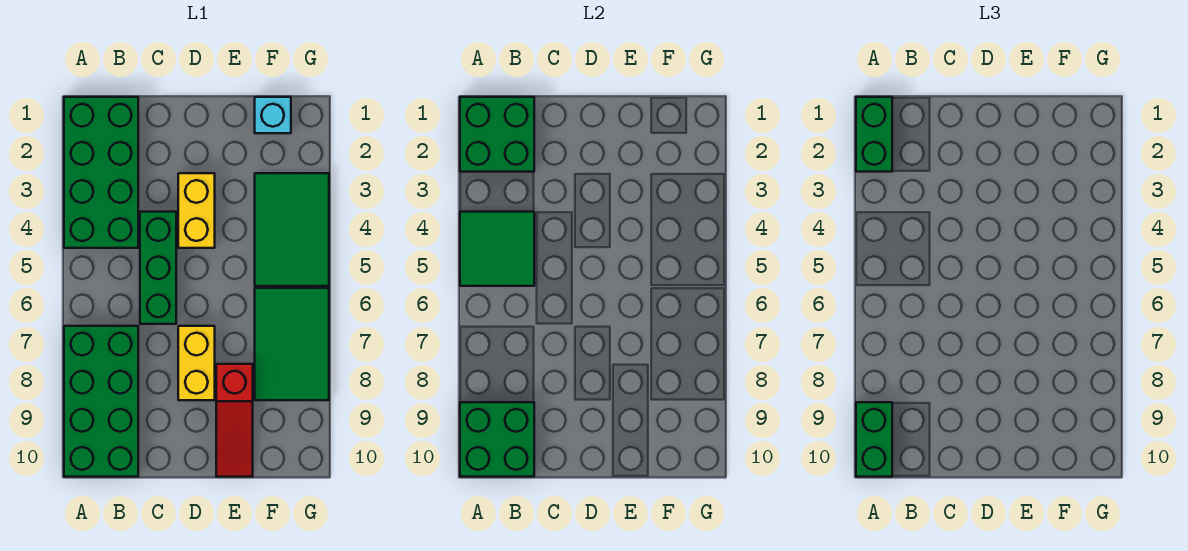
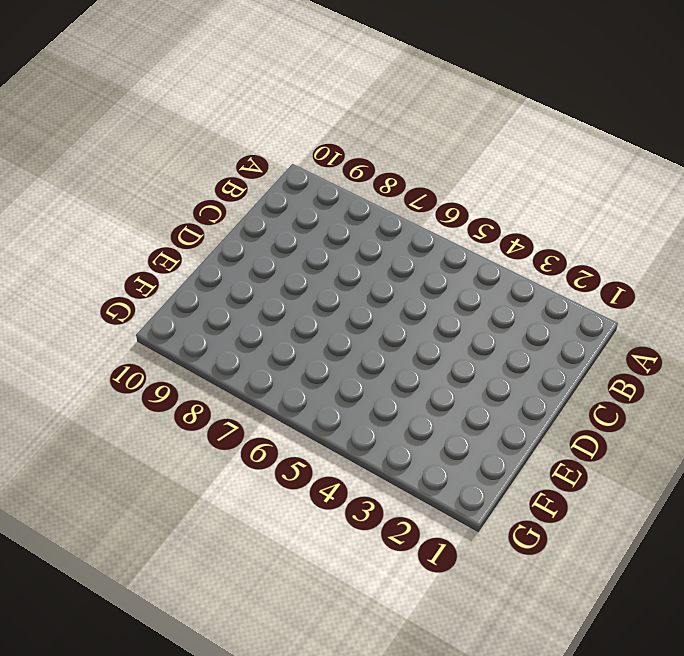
none -> green brick A1:B4 level 1
none -> green brick A7:B10 level 1
none -> green brick C4:C6 level 1

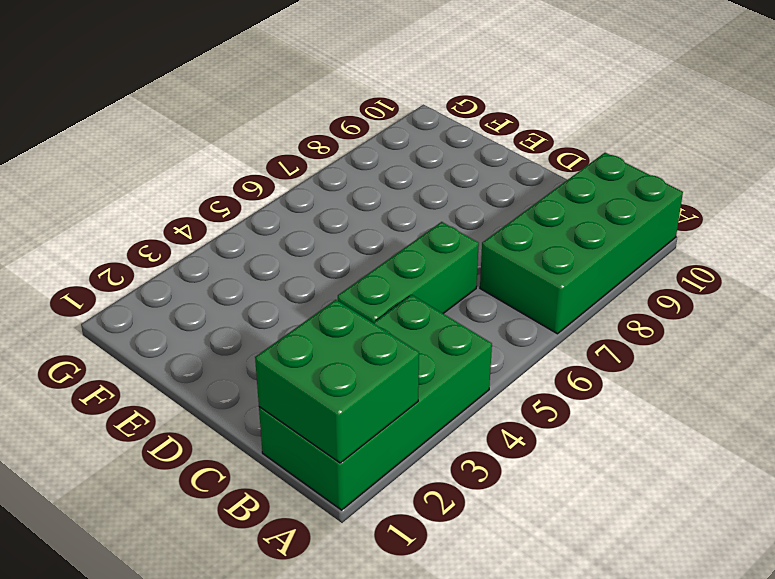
none -> yellow brick D3:D4 level 1
none -> yellow brick D7:D8 level 1
none -> red slope E8:E10 level 1 top 8

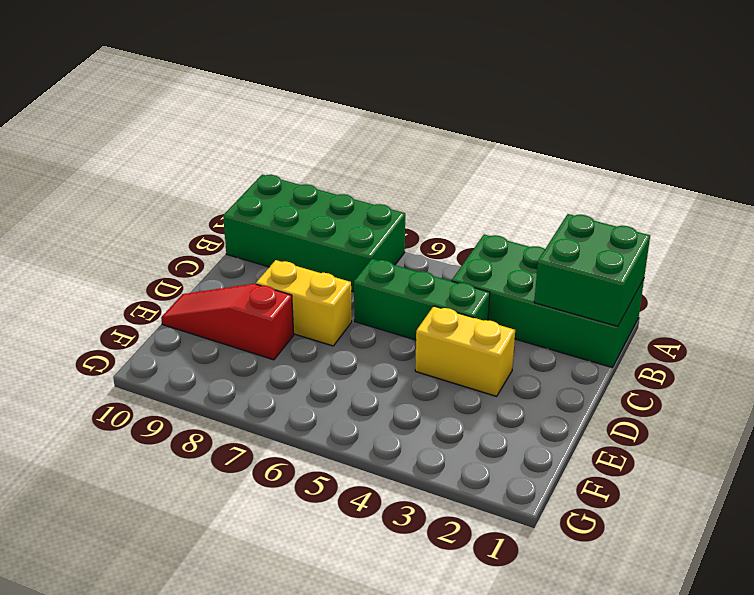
none -> cyan brick F1 level 1
none -> green tile F3:G5 level 1
none -> green tile F6:G8 level 1

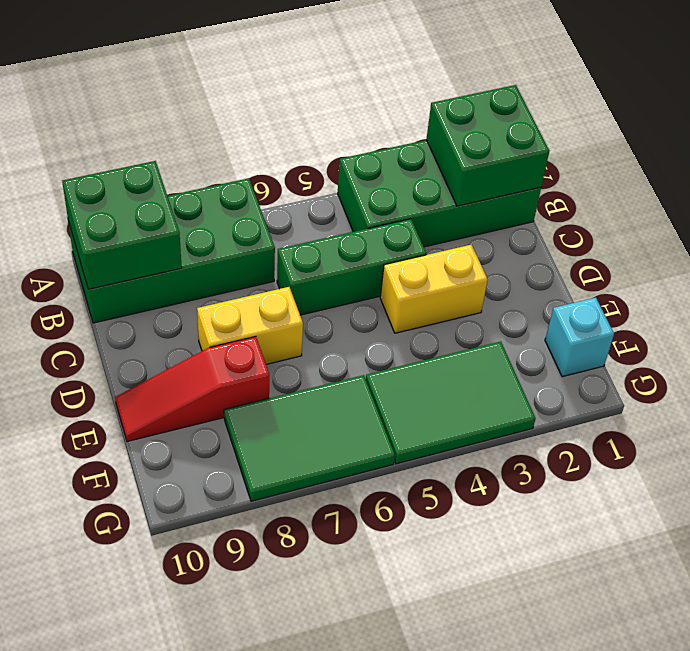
none -> green tile A4:B5 level 2
none -> green brick A1:A2 level 3
none -> green brick A9:A10 level 3

